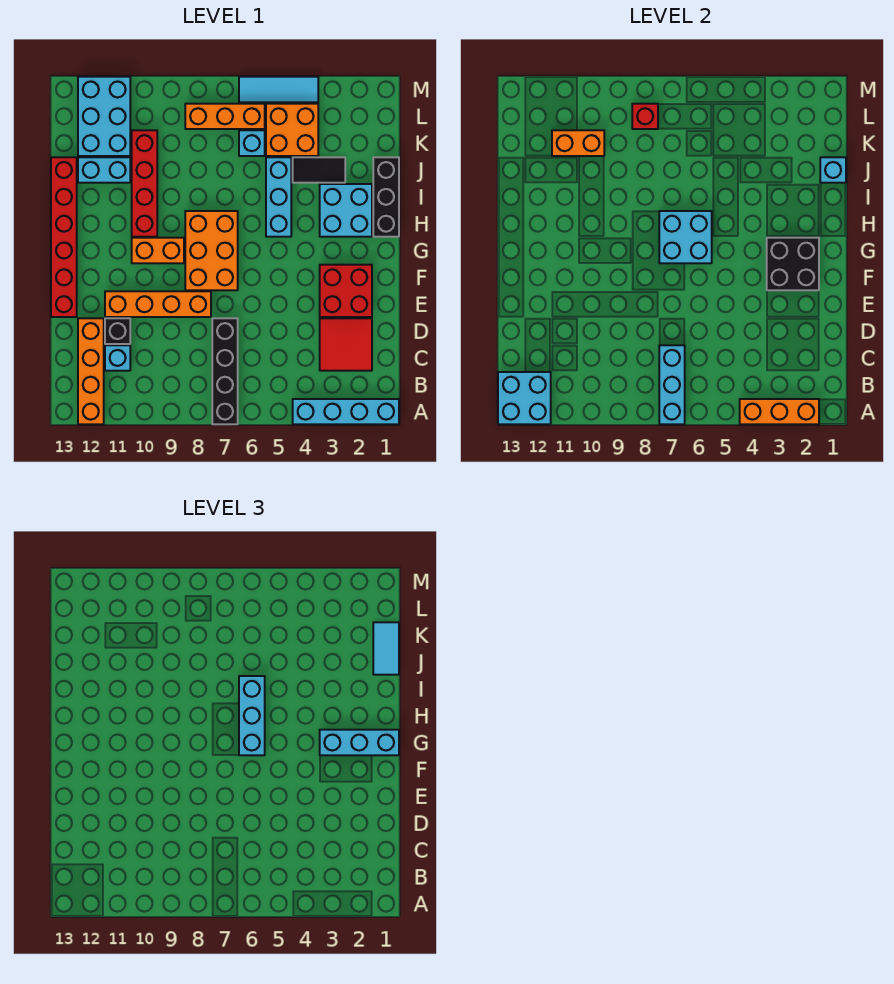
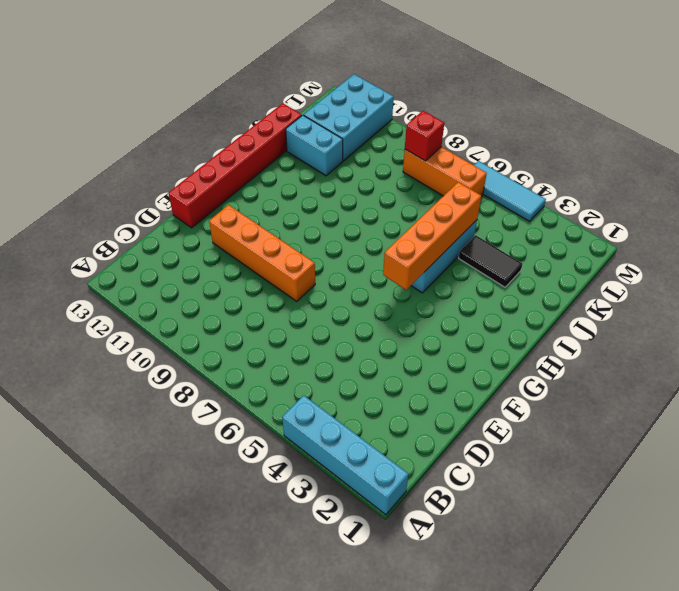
orange brick G5:J5 level 2 -> orange brick A12:D12 level 1
none -> black brick A7:D7 level 1
none -> red tile C2:D3 level 1
none -> cyan brick C11 level 1
none -> black brick D11 level 1

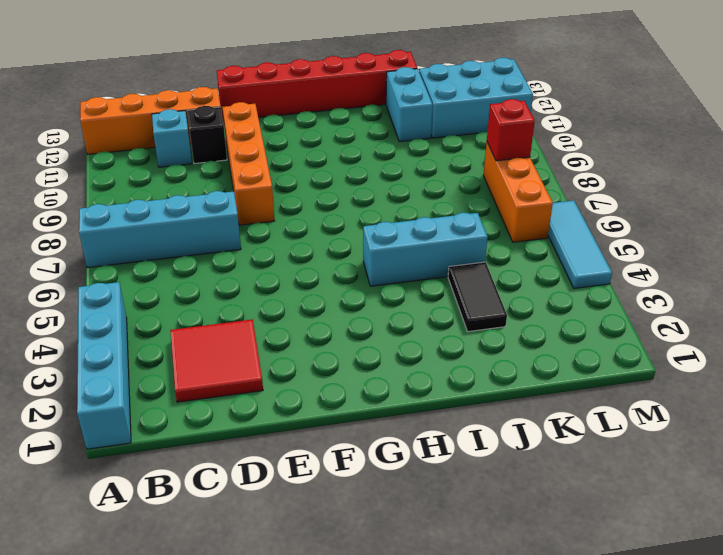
cyan brick A7:D7 level 1 -> black brick A7:D7 level 1
none -> red brick E2:F3 level 1
none -> orange brick F7:H8 level 1
none -> orange brick G9:G10 level 1
none -> black brick H1:J1 level 1

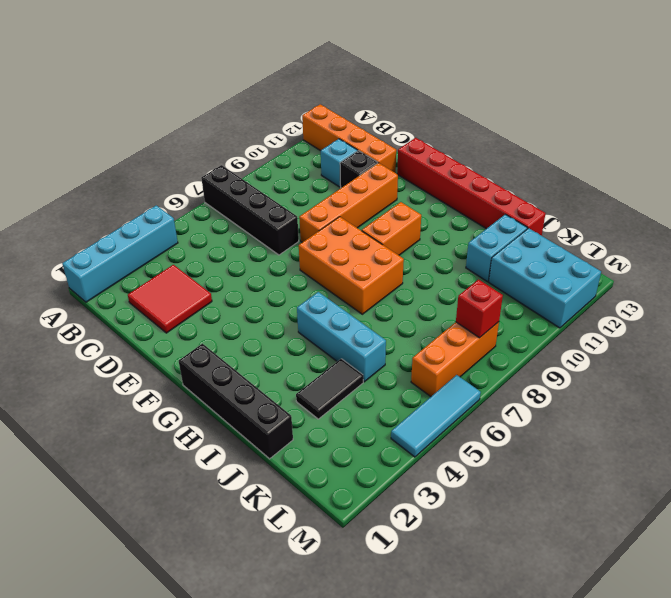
black brick G1:J1 level 1 -> black brick H1:J1 level 1
none -> red brick E2:F3 level 1
none -> cyan brick H2:I3 level 1
none -> red brick H10:K10 level 1
none -> orange brick K4:L5 level 1

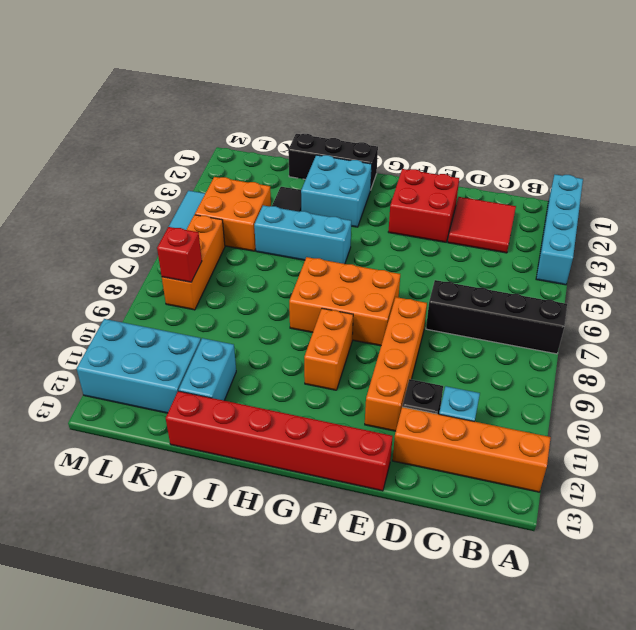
none -> red brick H10:K10 level 1
none -> cyan brick K6 level 1
none -> orange brick A2:A4 level 2
none -> cyan brick A7:C7 level 2

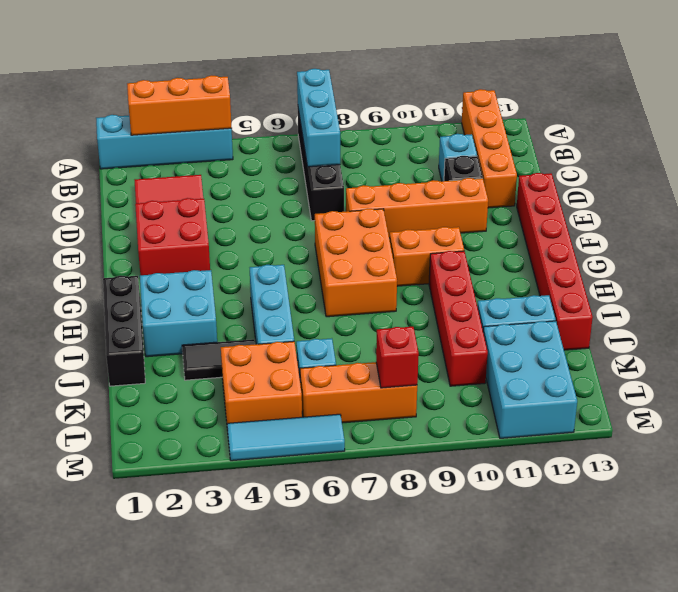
none -> cyan brick A12:B13 level 2
none -> black brick F2:G3 level 2
none -> cyan brick G6:H7 level 2
none -> cyan brick J1 level 2

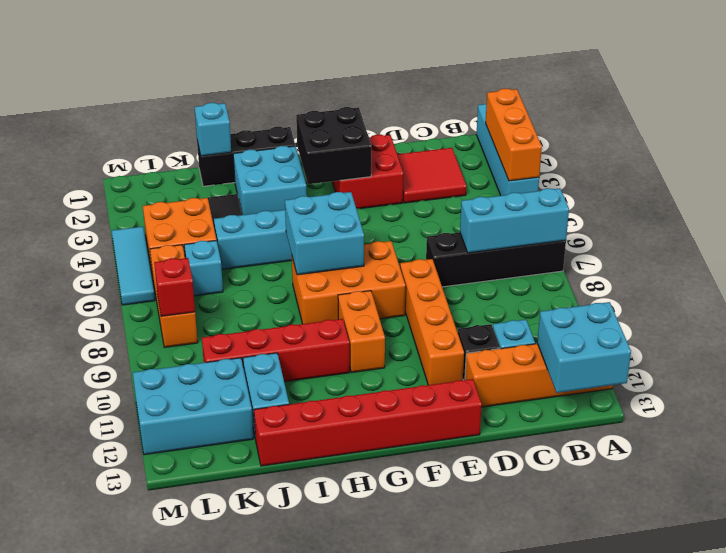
none -> orange brick K10:K11 level 2
none -> cyan brick G1:G3 level 3
none -> cyan brick G6:I6 level 3
none -> cyan tile J1:K1 level 3

